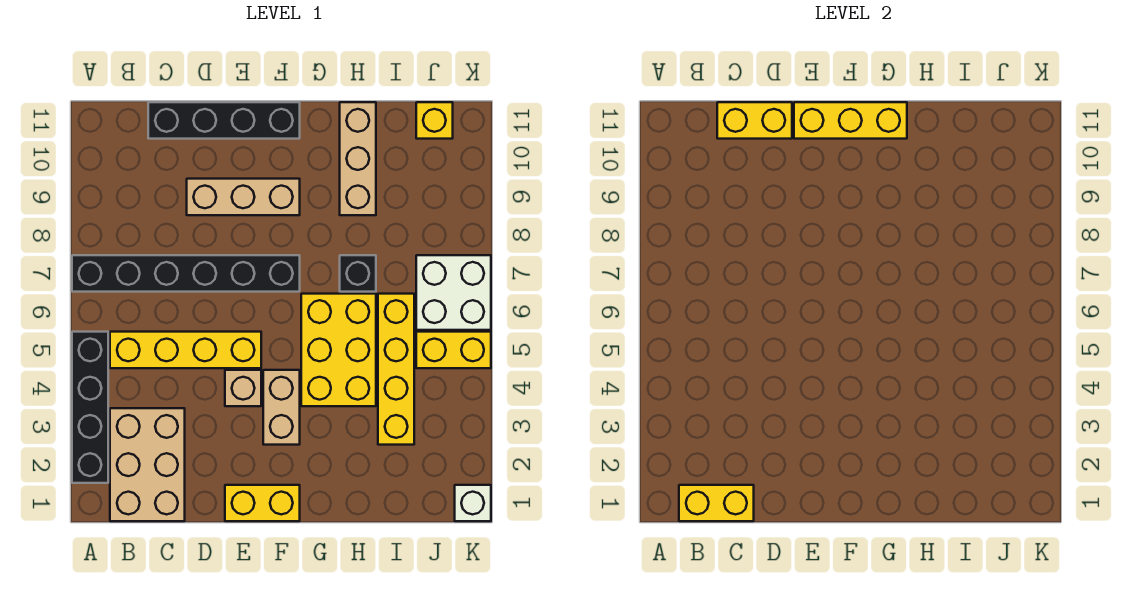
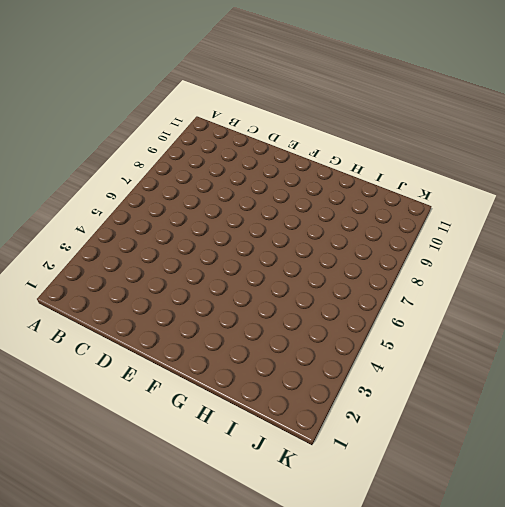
none -> black brick A2:A5 level 1
none -> black brick A7:F7 level 1
none -> tan brick B1:C3 level 1

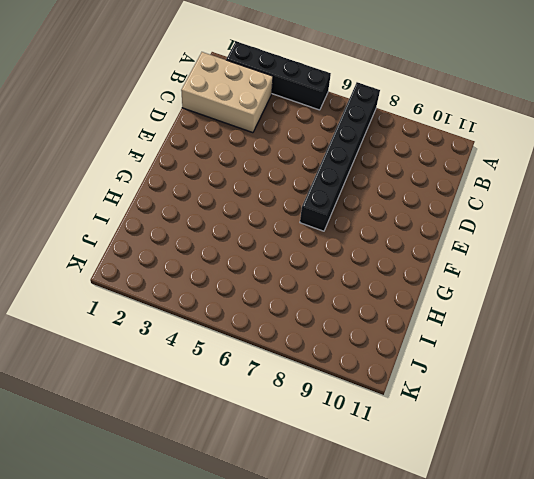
none -> yellow brick B5:E5 level 1
none -> black brick C11:F11 level 1
none -> tan brick D9:F9 level 1

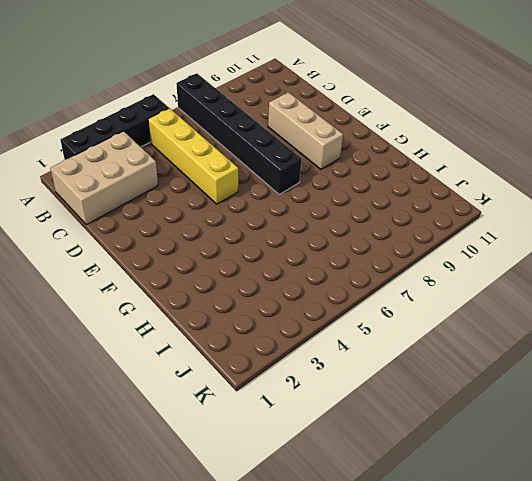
none -> black brick C11:F11 level 1
none -> yellow brick E1:F1 level 1
none -> tan brick E4 level 1

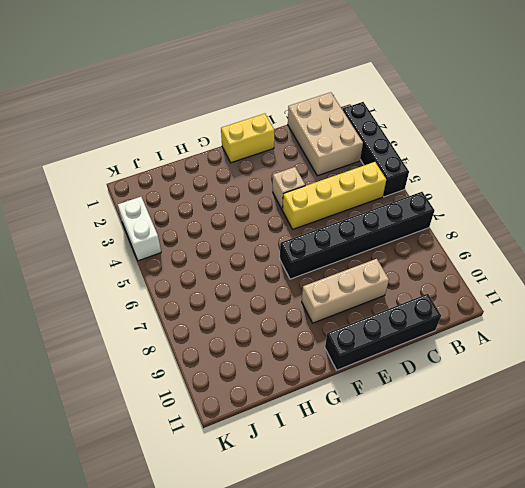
white brick K3:K4 level 1 -> none
none -> tan brick F3:F4 level 1
none -> yellow brick G4:H6 level 1
none -> black brick H7 level 1

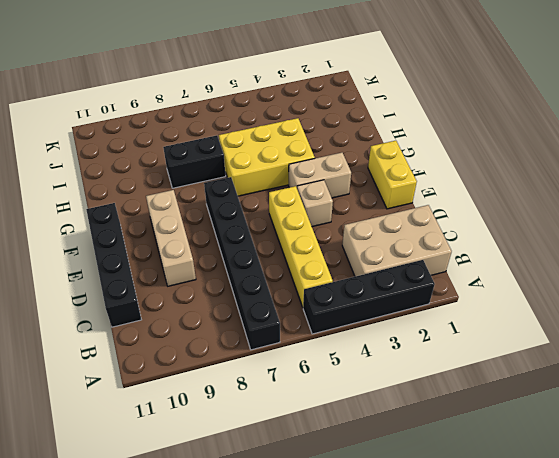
black brick H7:H8 level 1 -> black brick H7 level 1
none -> tan brick H9:H11 level 1
none -> yellow brick I3:I6 level 1
none -> yellow brick J5:K5 level 1

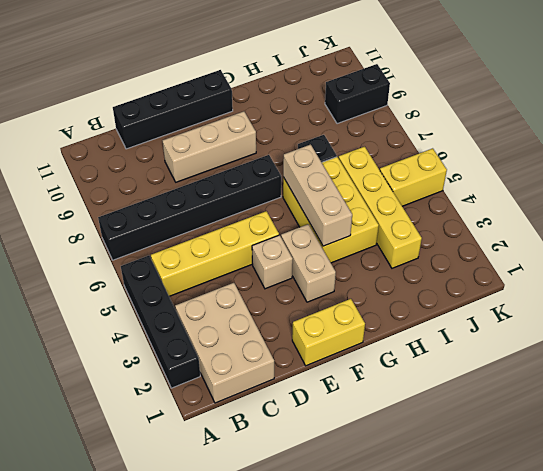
tan brick G4:G6 level 2 -> tan brick H9:H11 level 1
black brick J9:K9 level 1 -> none
none -> white brick J6:K7 level 1
none -> yellow brick J11 level 1
none -> white brick K1 level 1

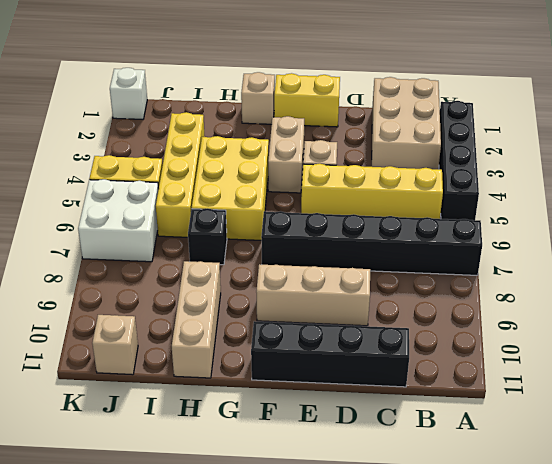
tan brick G1 level 1 -> none
tan brick J11 level 1 -> yellow brick J11 level 1
none -> yellow brick B1:C1 level 2
none -> yellow brick C11:D11 level 2
none -> yellow brick E11:G11 level 2

